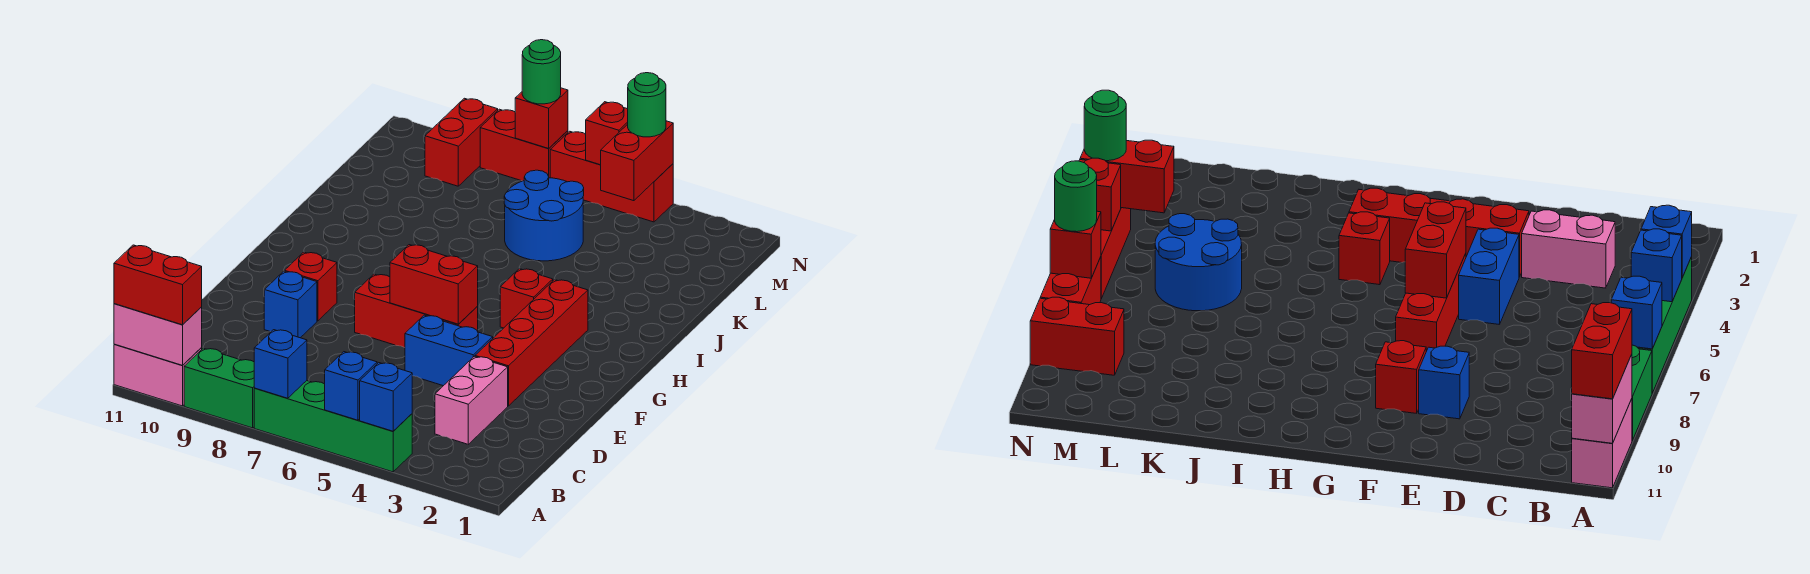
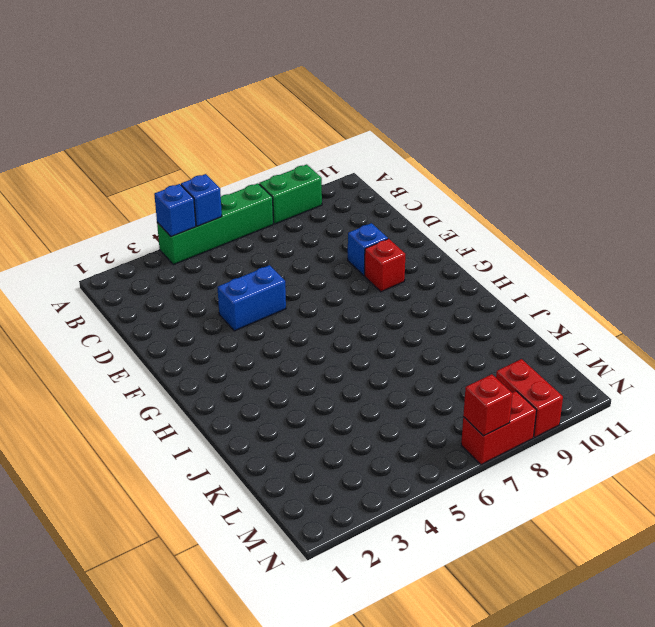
none -> pink brick A10:A11 level 1
none -> pink brick C3:D3 level 1
none -> red brick E3:H3 level 1

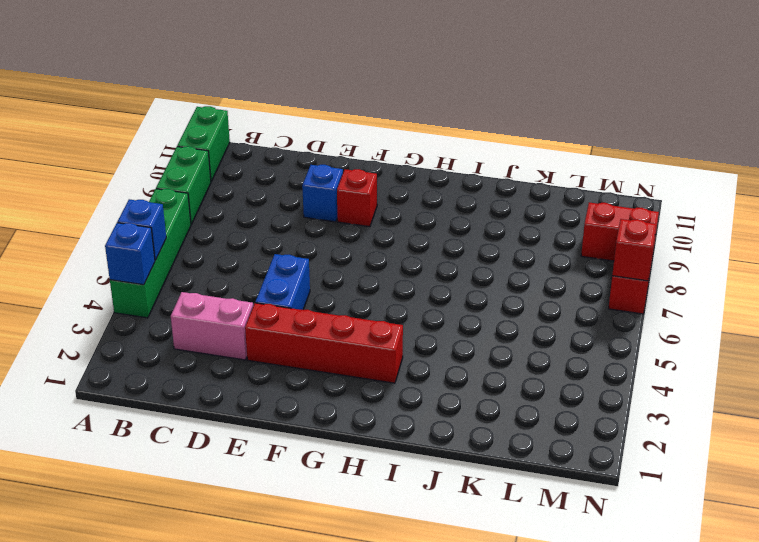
green brick A10:A11 level 1 -> pink brick A10:A11 level 1
none -> red brick F5:F7 level 1
none -> red brick H4 level 1
none -> blue round brick K5:L6 level 1

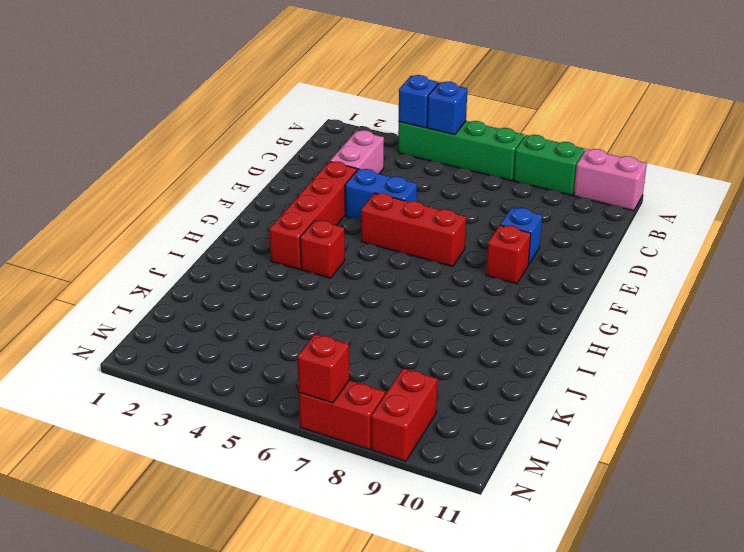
none -> blue round brick K5:L6 level 1
none -> red brick N4:N6 level 1
none -> blue brick A7 level 2

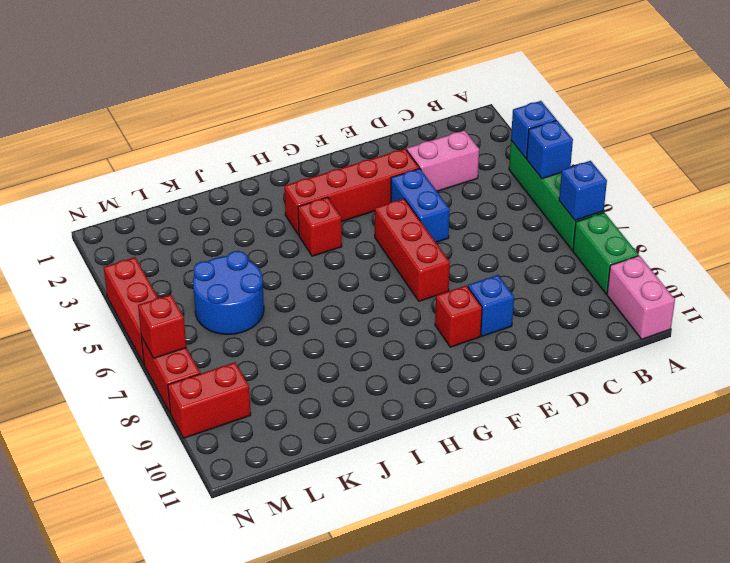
none -> pink brick A10:A11 level 2
none -> red brick F5:F6 level 2
none -> red brick M4:N4 level 2

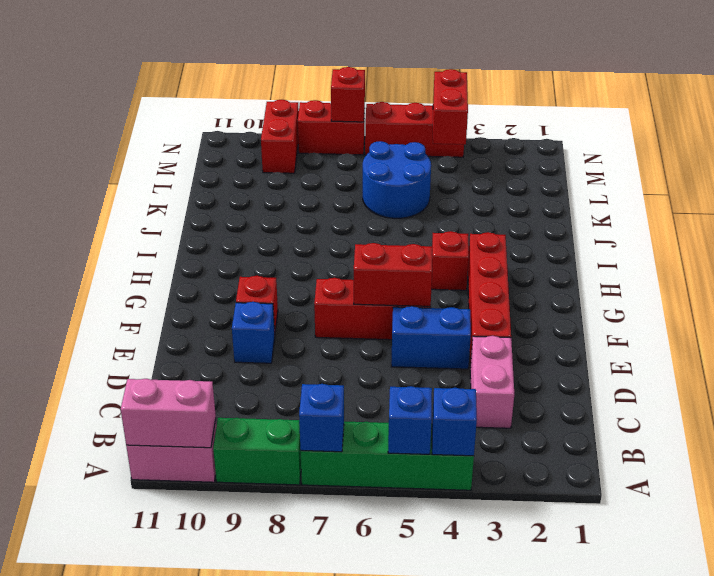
none -> red brick N5 level 2
none -> red brick A10:A11 level 3
none -> green round brick N4 level 3

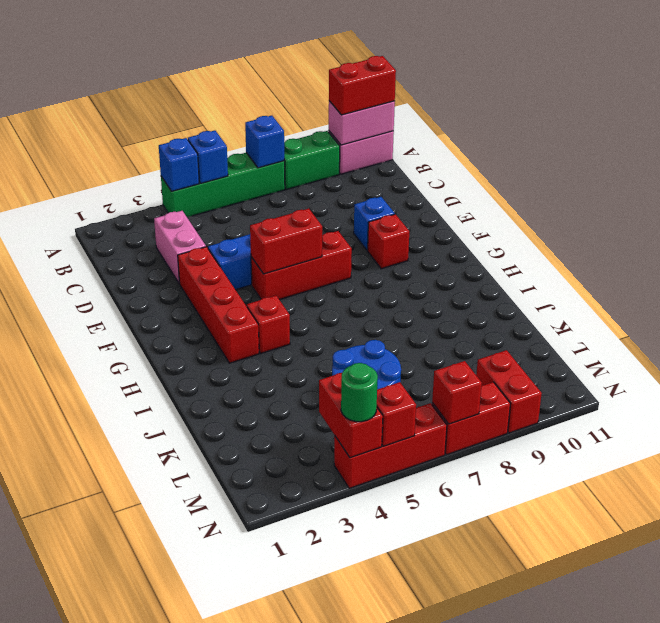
none -> green round brick N7 level 3

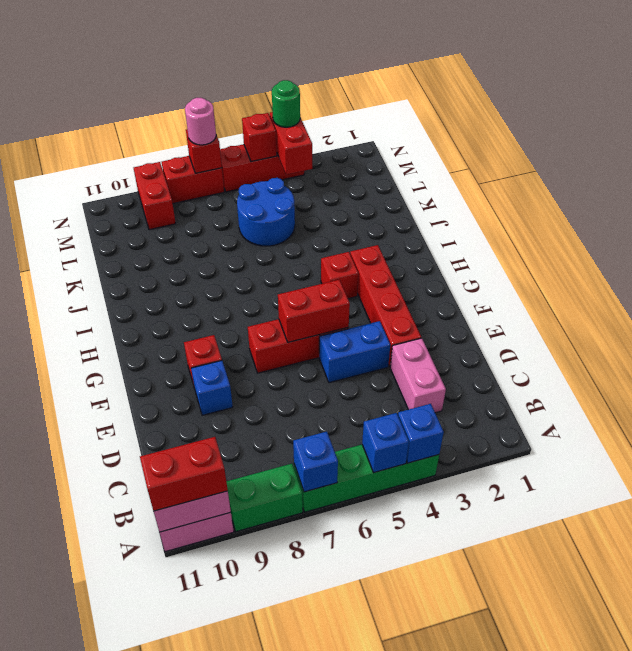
pink round brick N7 level 3 -> green round brick N7 level 3

